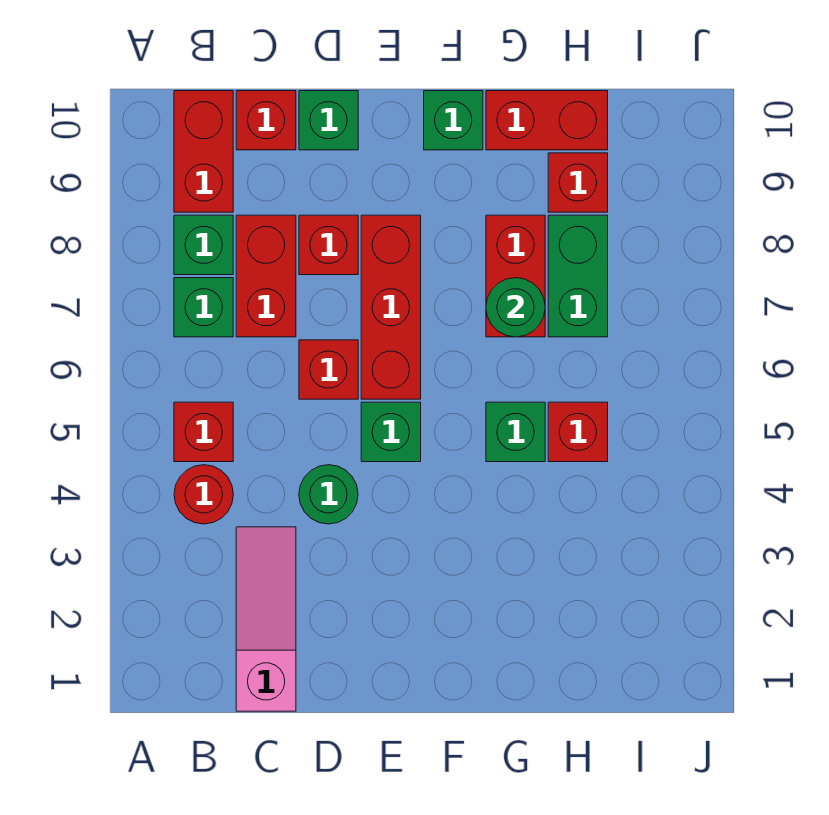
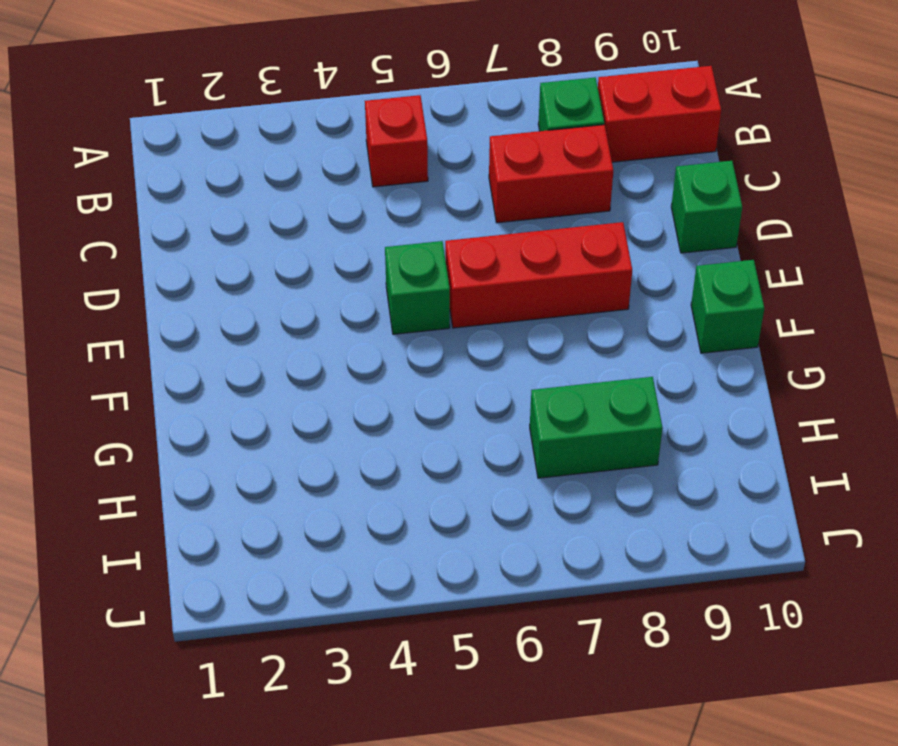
none -> red round brick B4 level 1
none -> green brick B7 level 1
none -> pink slope C1:C3 level 1 top 1

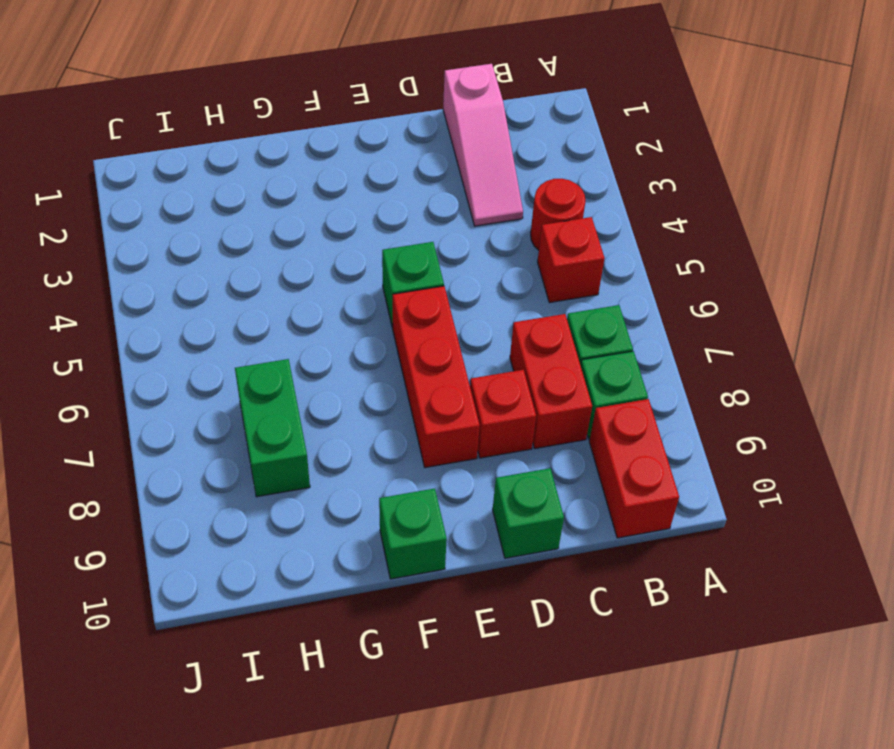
none -> red brick C10 level 1
none -> green round brick D4 level 1
none -> red brick D6 level 1

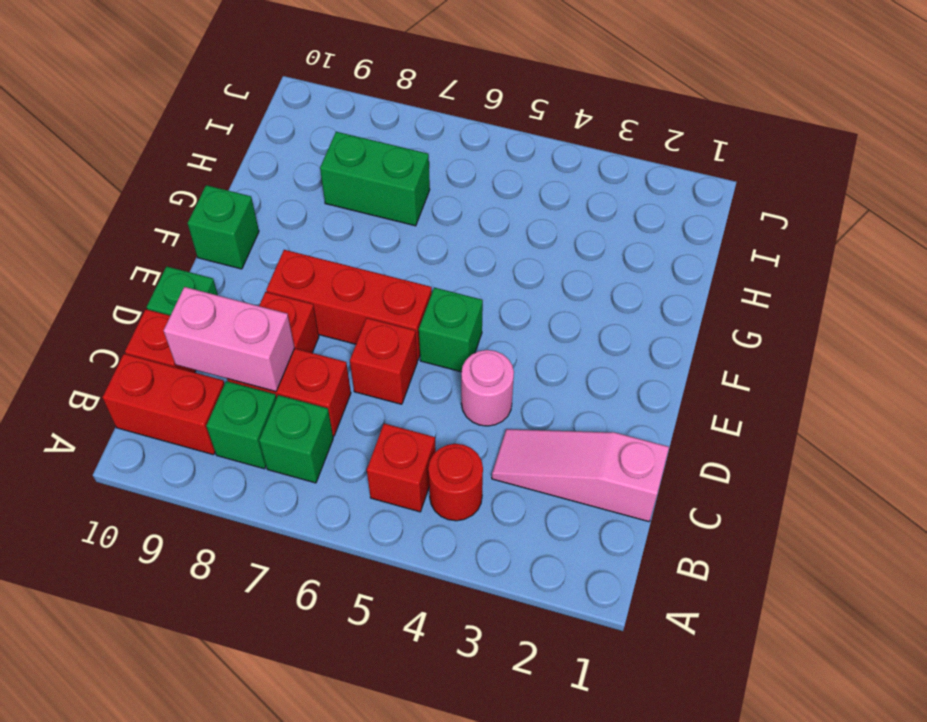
pink brick C8:C9 level 2 -> none
pink round brick D4 level 1 -> green round brick D4 level 1
none -> green brick G5 level 1
none -> red brick G7:G8 level 1
none -> red brick G10:H10 level 1

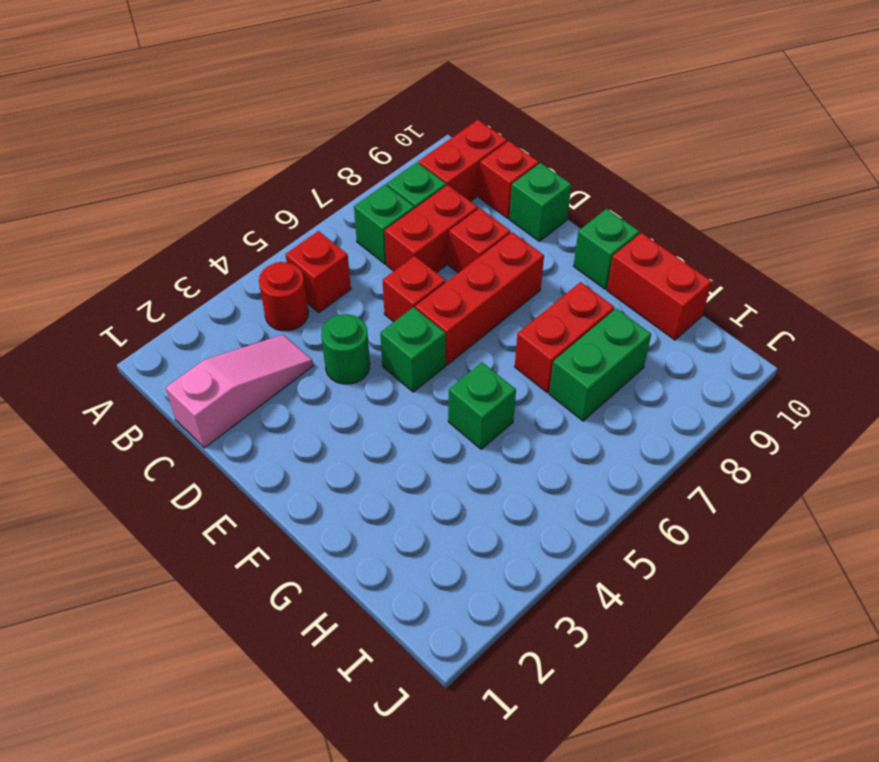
none -> red brick H5 level 1
none -> red brick H9 level 1
none -> green round brick G7 level 2

